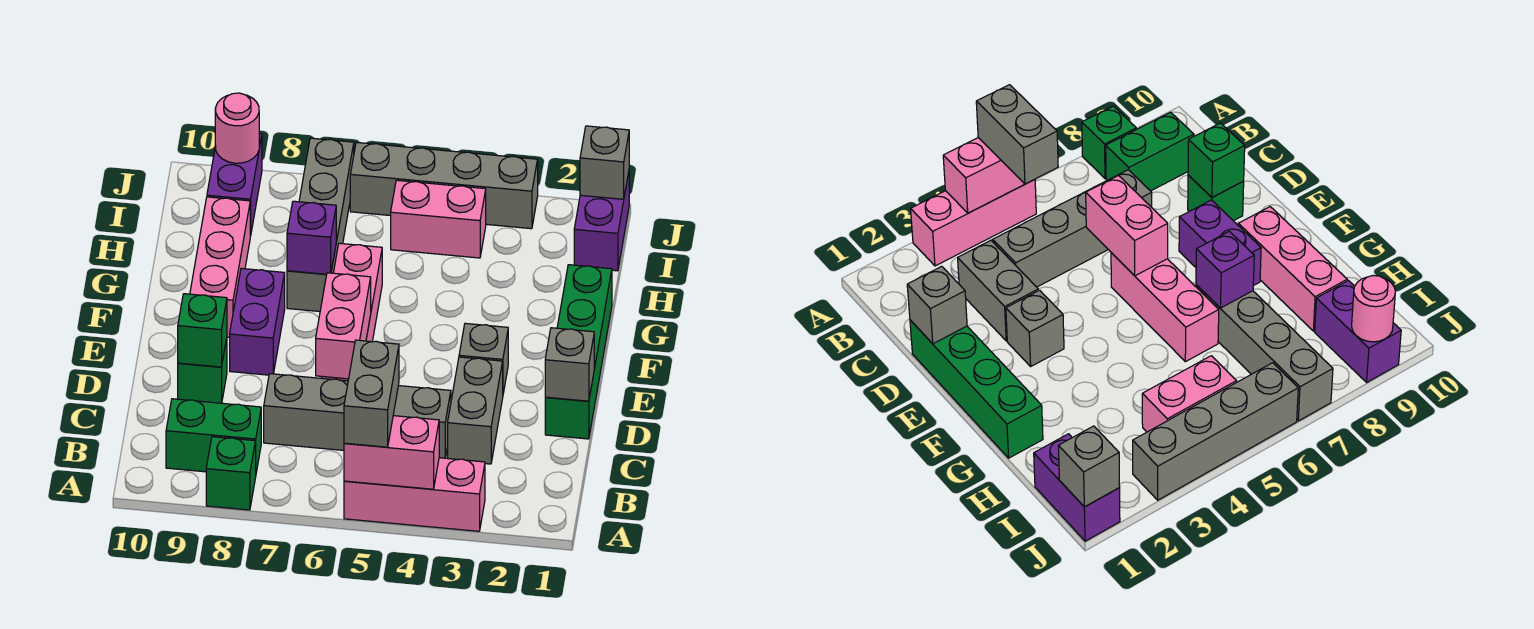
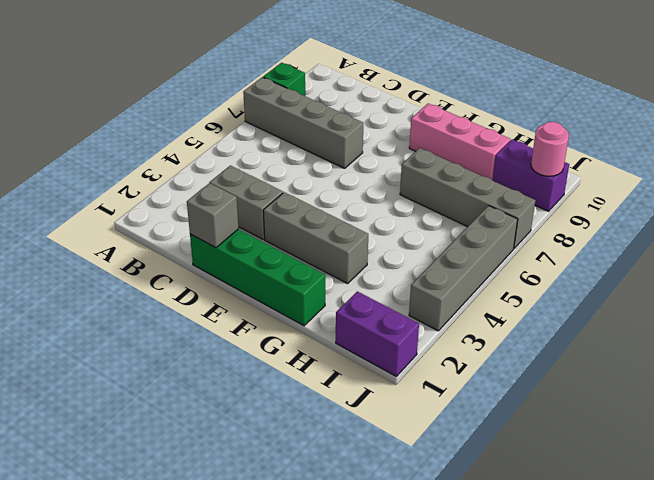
grey brick A7:D7 level 1 -> grey brick C4:C7 level 1
grey brick E3:G3 level 1 -> grey brick E3 level 1
none -> pink brick A3:A5 level 1
none -> green brick B8:B9 level 1
none -> green brick D9 level 1

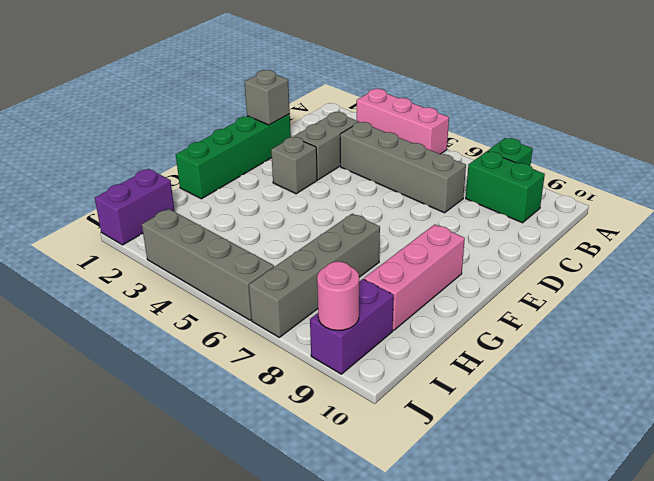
none -> green brick D9 level 1
none -> pink brick E6:G6 level 1
none -> purple brick E8:F8 level 1

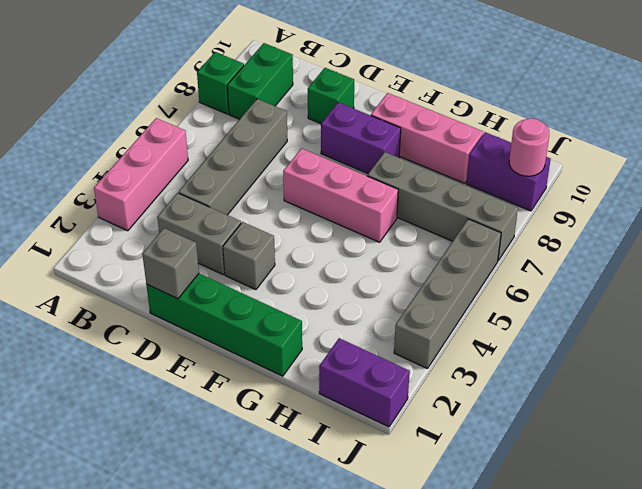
none -> pink brick I4:I5 level 1
none -> pink brick A4:A5 level 2
none -> pink brick D6:E6 level 2

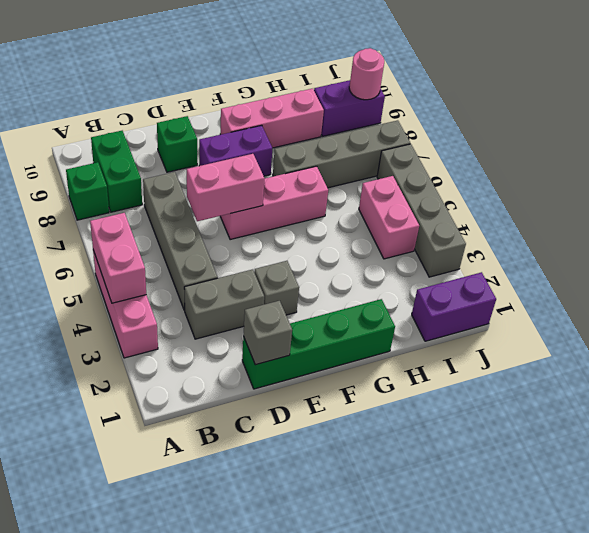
none -> green brick D9 level 2
none -> purple brick G7 level 2
none -> grey brick J1 level 2

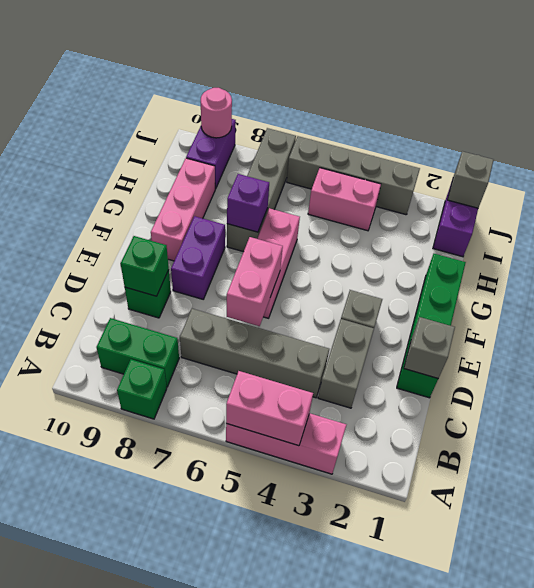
none -> grey brick A5:B5 level 3

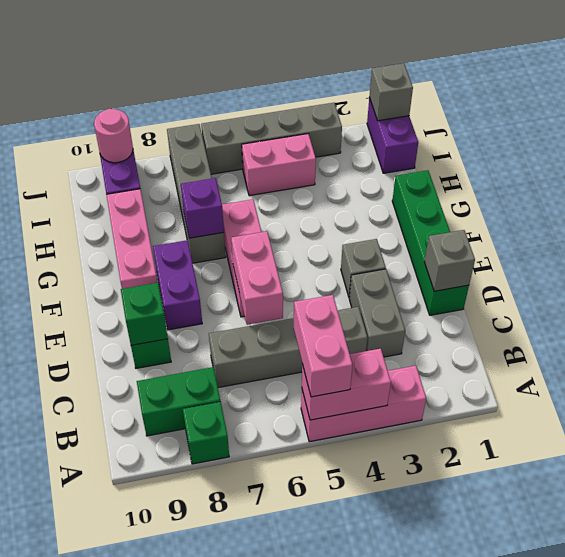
pink brick A5:B5 level 3 -> grey brick A5:B5 level 3

